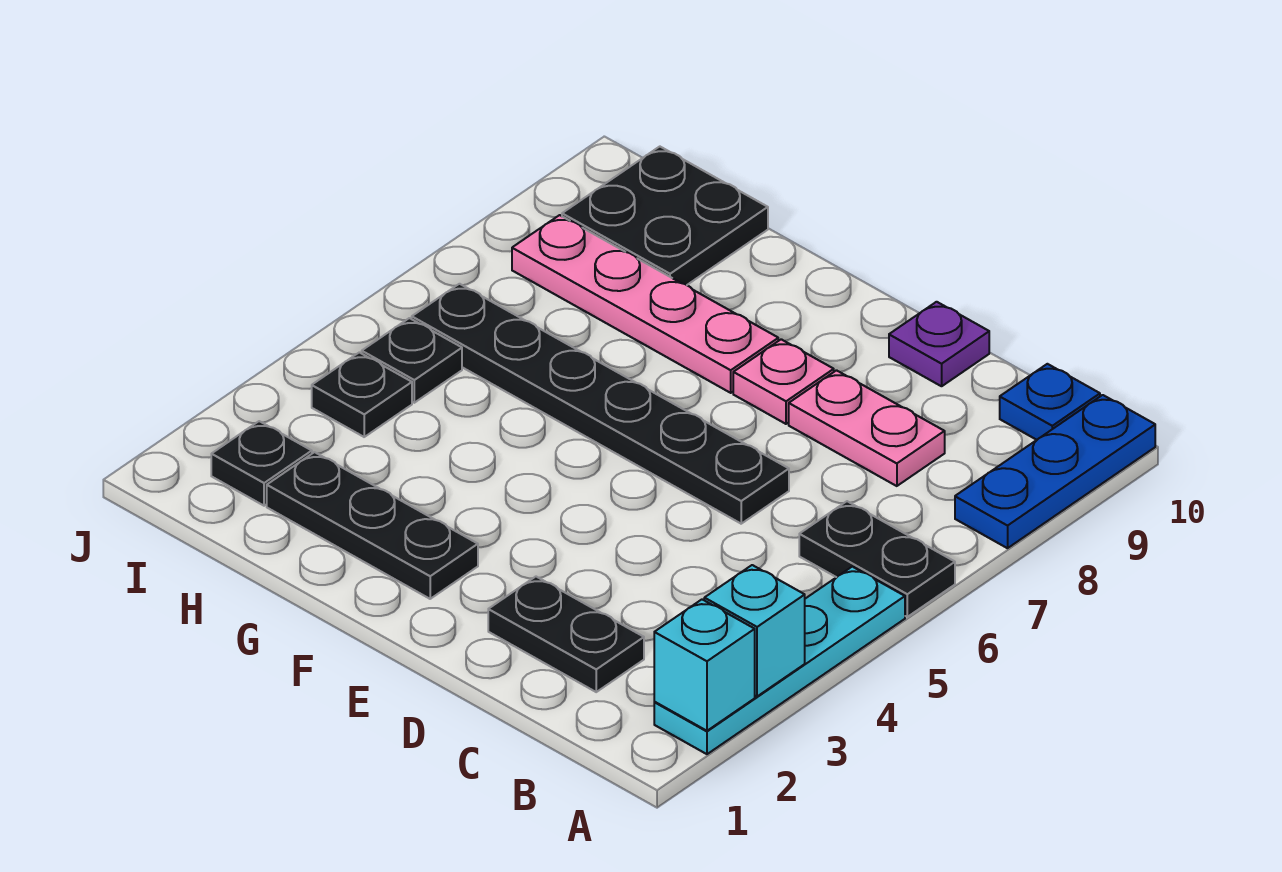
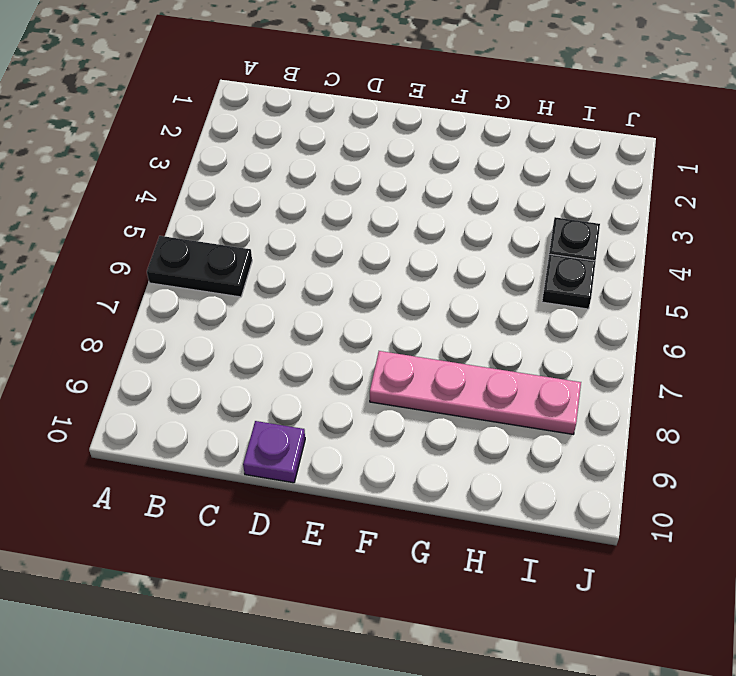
none -> cyan plate A2:A5 level 1
none -> blue plate A8:A10 level 1
none -> blue plate B10 level 1

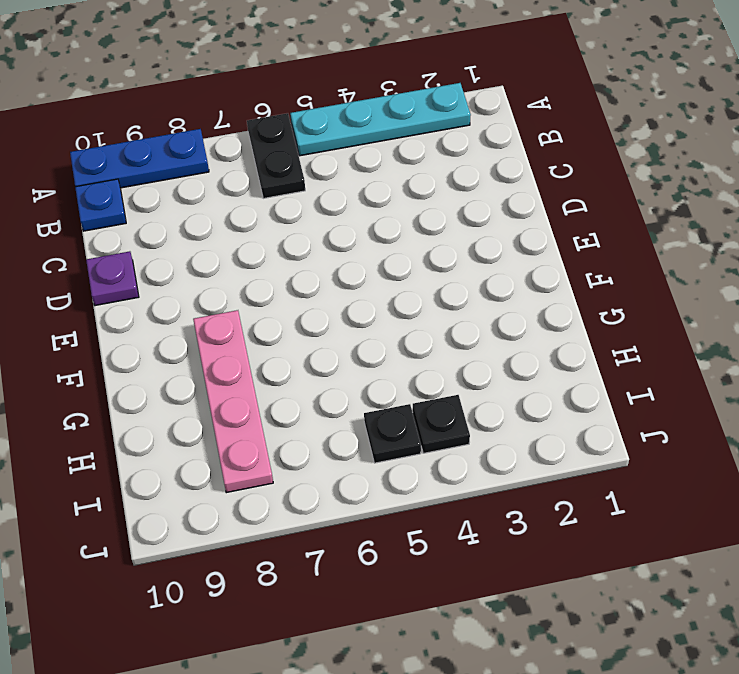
none -> black plate C2:D2 level 1
none -> pink plate C8:D8 level 1
none -> black plate D6:I6 level 1

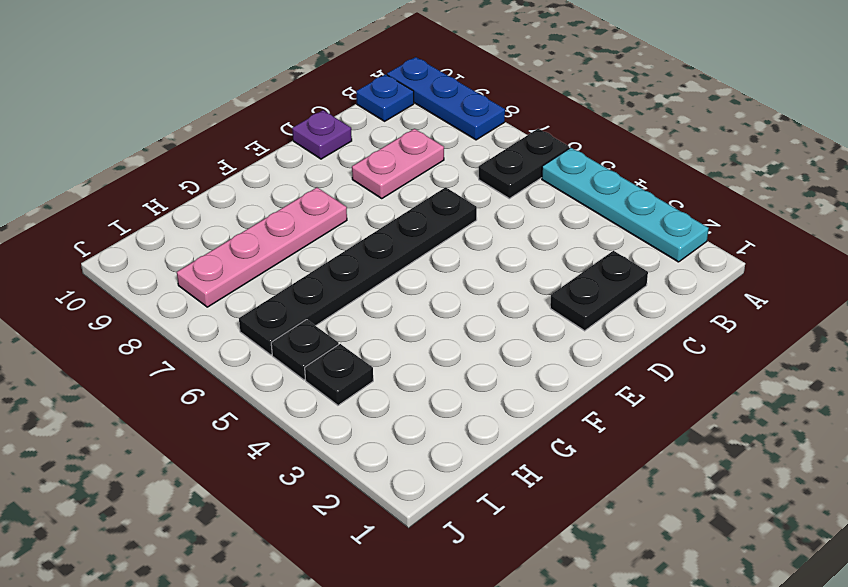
none -> pink plate E8 level 1
none -> black plate F2:H2 level 1
none -> black plate H9:I10 level 1

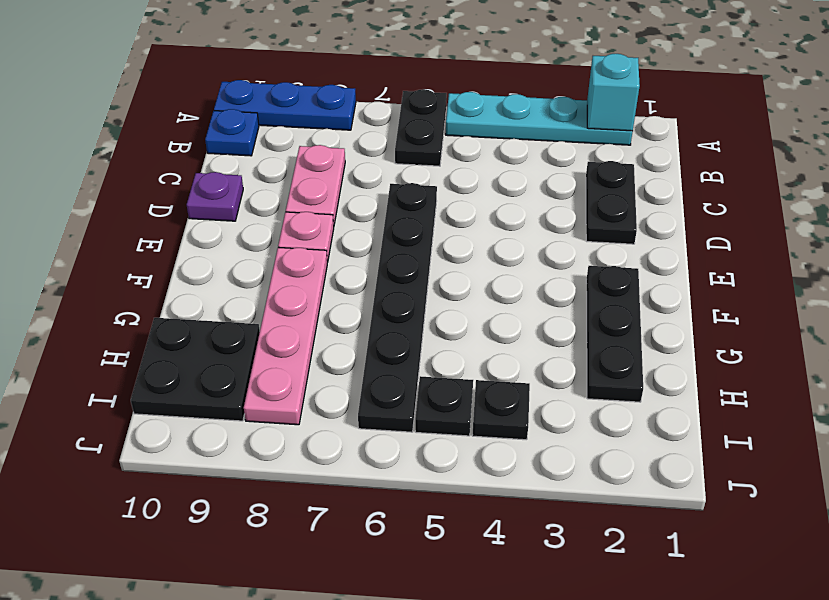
none -> black plate I2 level 1
none -> cyan brick A3 level 2

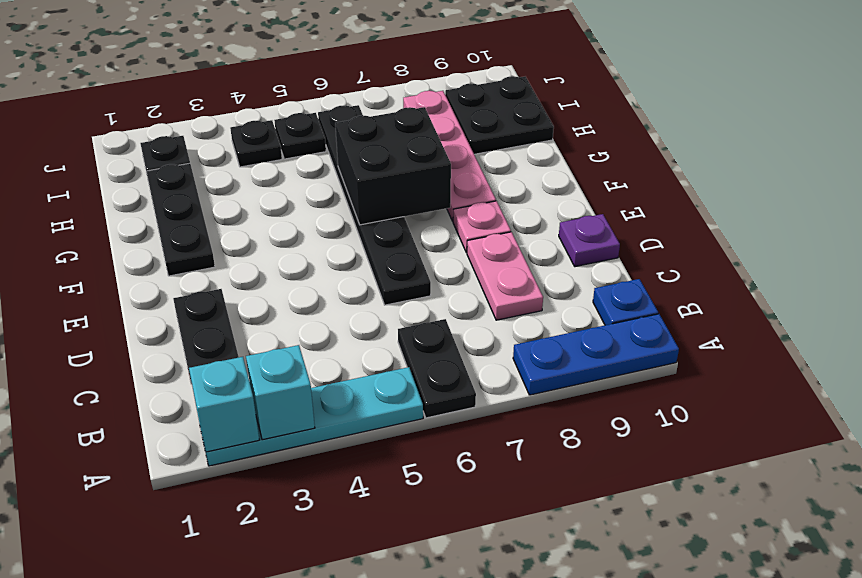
black brick F6:G7 level 2 -> none

